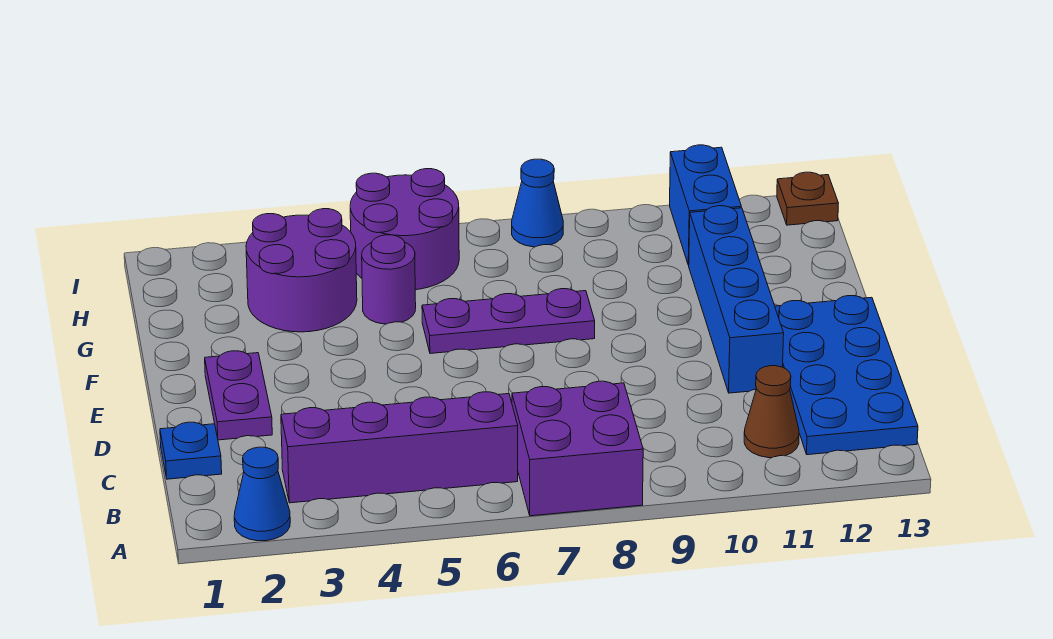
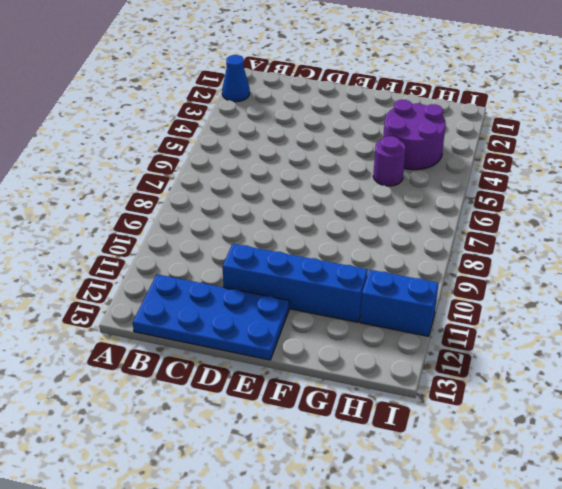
none -> purple brick A7:B8 level 1
none -> purple brick B3:B6 level 1
none -> brown cone B11 level 1

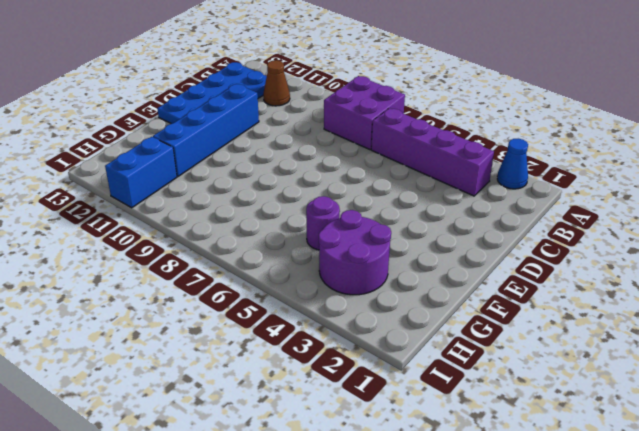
none -> blue plate C1 level 1
none -> purple plate D2:E2 level 1
none -> purple plate F6:F8 level 1

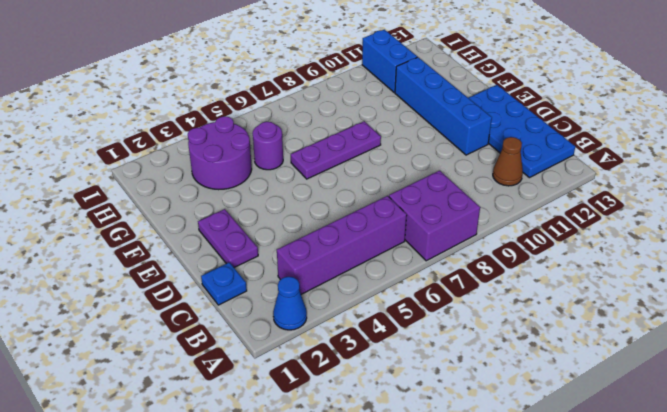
none -> purple round brick H5:I6 level 1
none -> blue cone I8 level 1
none -> brown plate I13 level 1

